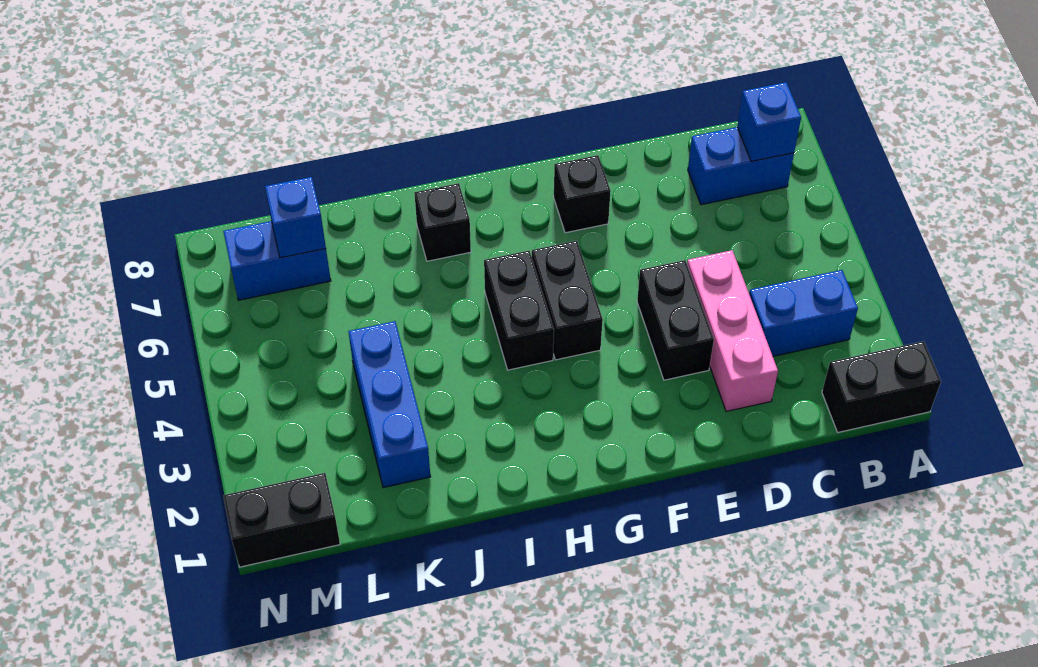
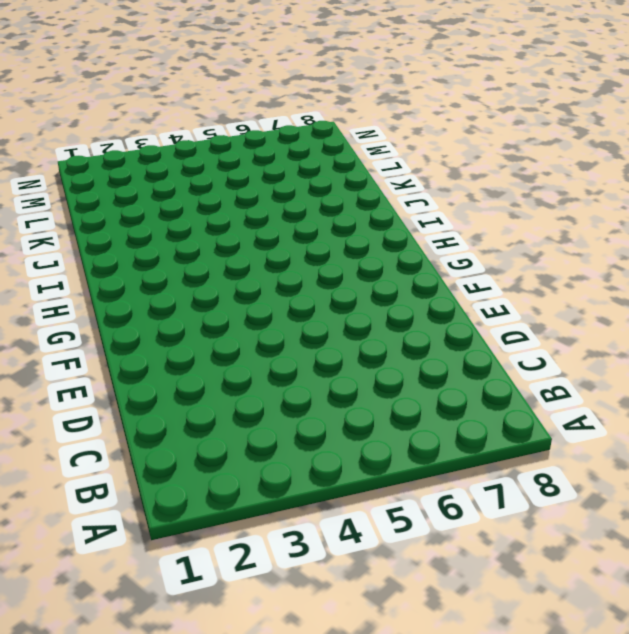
none -> black brick A1:B1 level 1
none -> blue brick B3:C3 level 1
none -> blue brick B7:C7 level 1

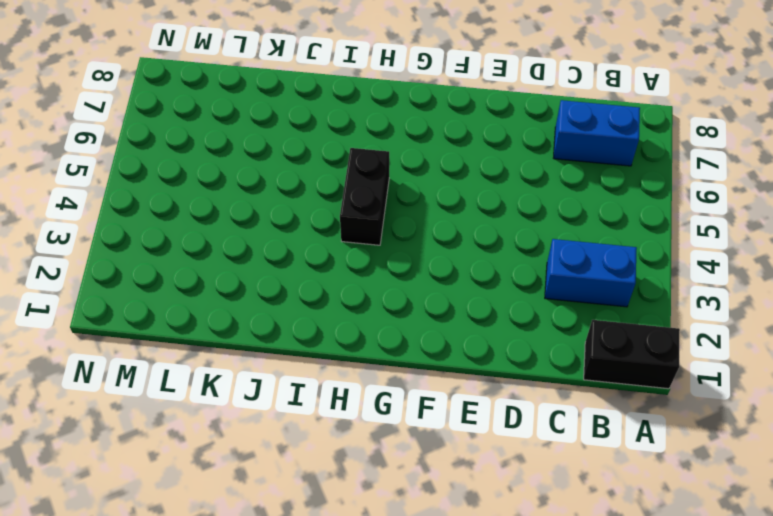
none -> pink brick D2:D4 level 1
none -> black brick E3:E4 level 1
none -> black brick F7 level 1

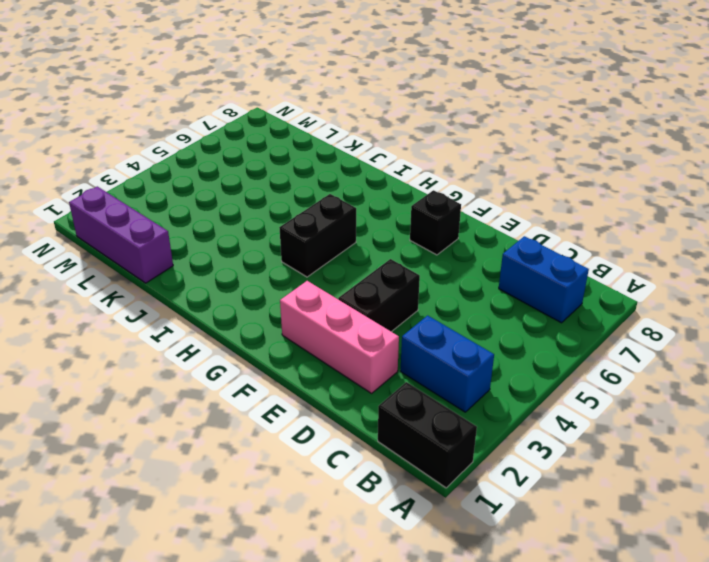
pink brick D2:F2 level 1 -> pink brick D2:D4 level 1
purple brick K1:M1 level 1 -> black brick M1:N1 level 1
none -> black brick G4:G5 level 1
none -> black brick I7 level 1
none -> blue brick K2:K4 level 1

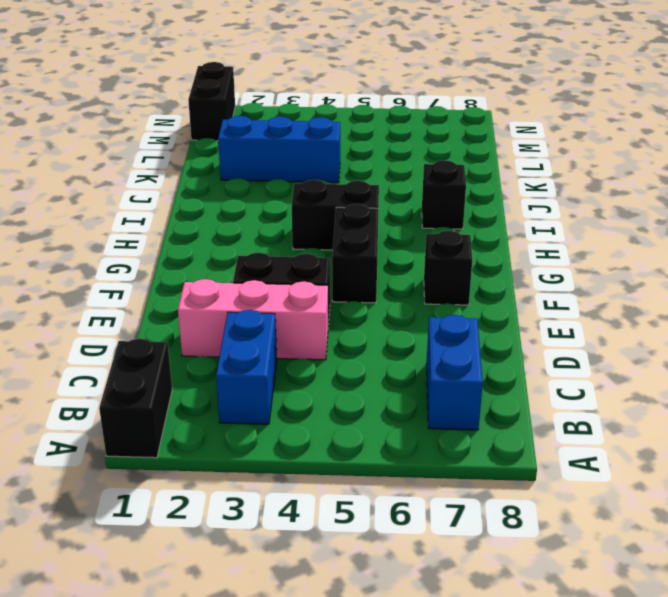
black brick F5:G5 level 1 -> black brick G4:G5 level 1
none -> blue brick L7:M7 level 1
none -> blue brick B7 level 2
none -> blue brick L7 level 2

